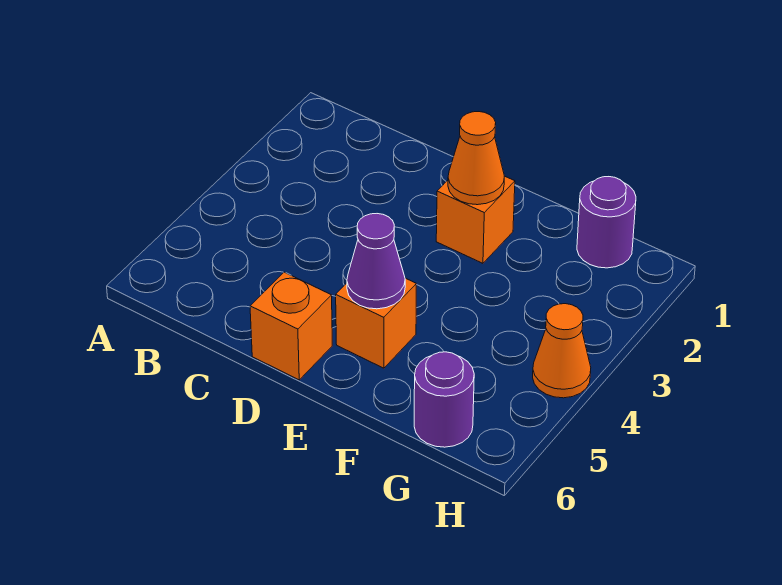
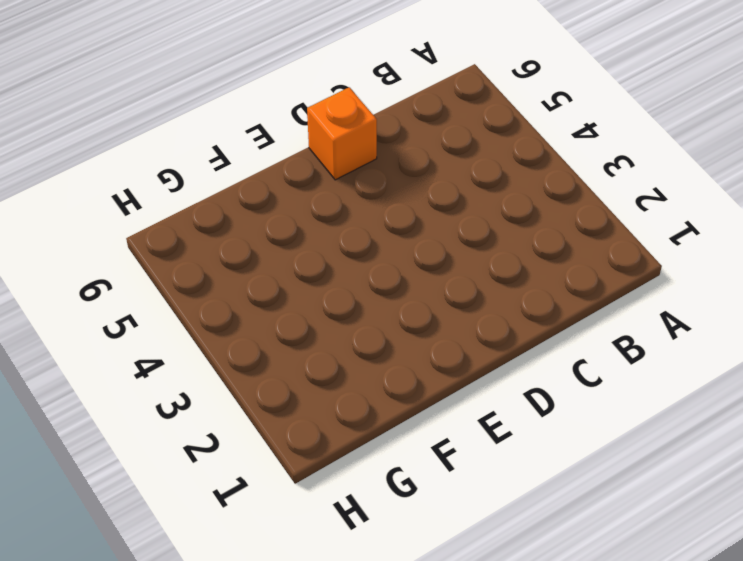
none -> orange brick E2 level 1
none -> orange brick E5 level 1

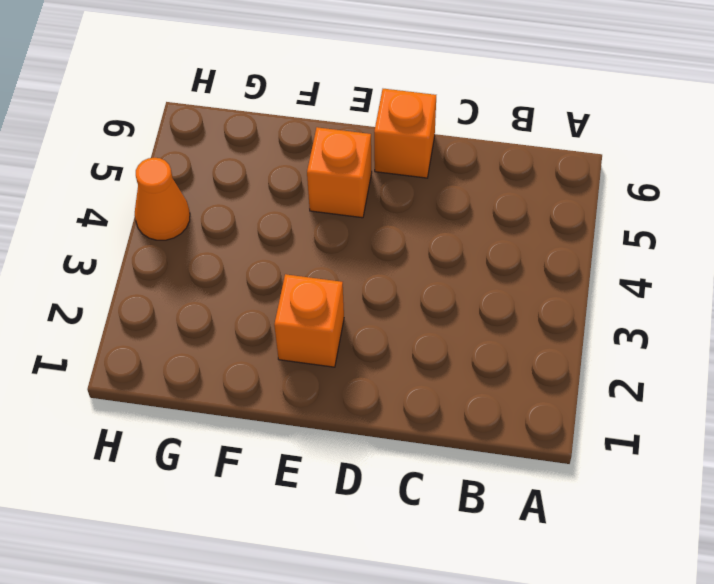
none -> purple round brick G1 level 1
none -> purple round brick G6 level 1

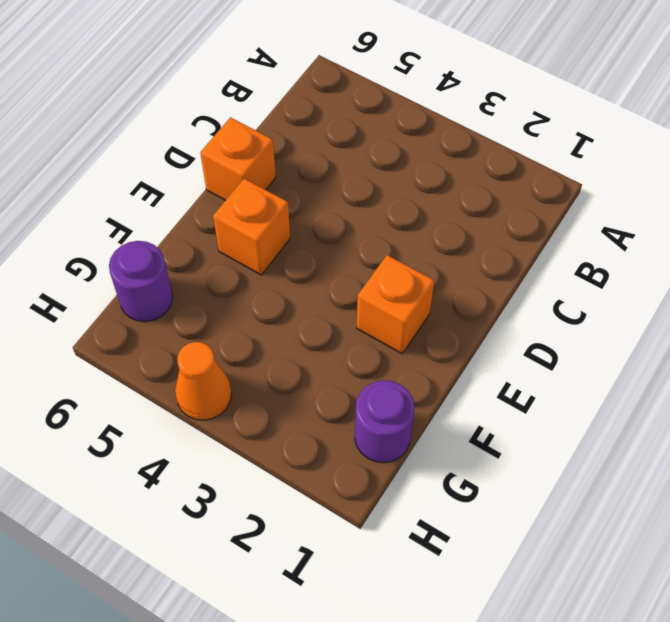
none -> orange cone E2 level 2
none -> purple cone E5 level 2

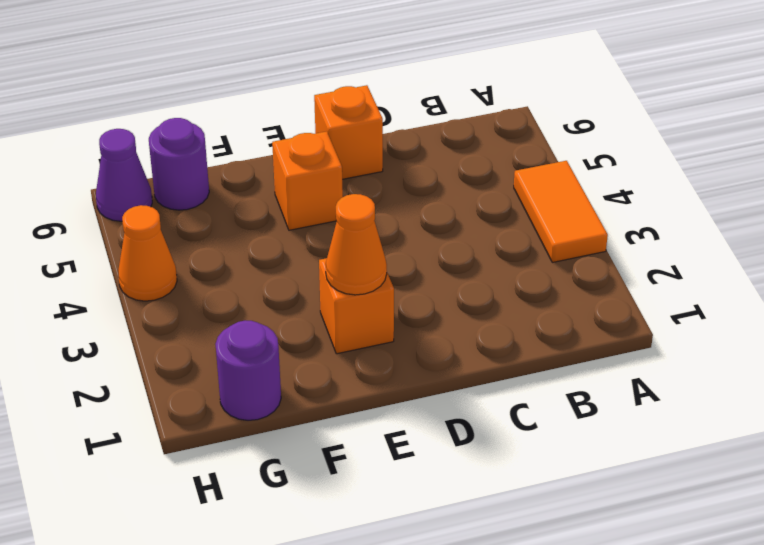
orange tile A3:A4 level 1 -> none
purple cone H6 level 1 -> purple cone E5 level 2

